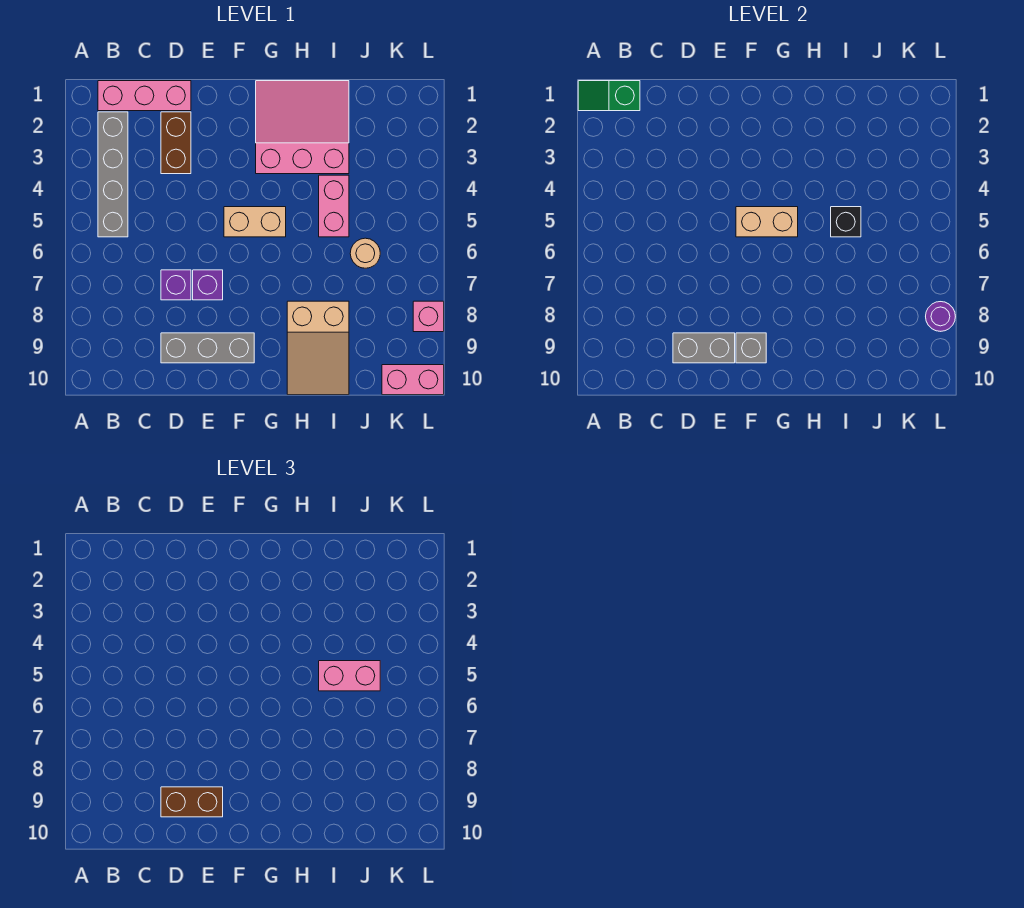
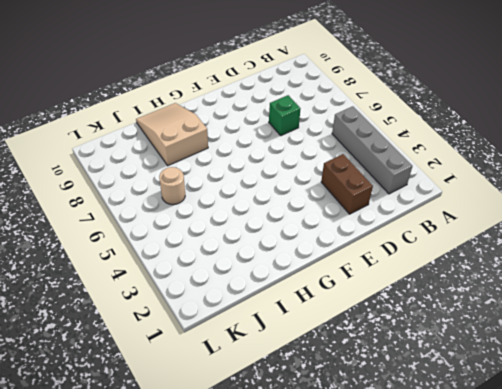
green brick D7 level 1 -> purple brick D7 level 1
none -> pink brick B1:D1 level 1
none -> grey brick D9:F9 level 1
none -> purple brick E7 level 1

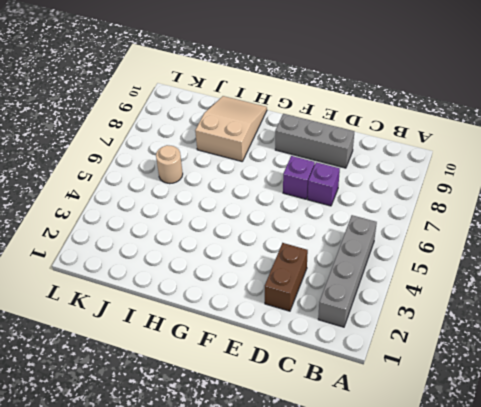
none -> pink brick B1:D1 level 1
none -> tan brick F5:G5 level 1
none -> pink slope G1:I3 level 1 top 3

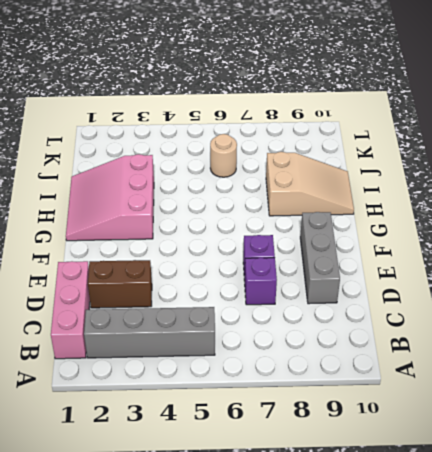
none -> tan brick F5:G5 level 1
none -> pink brick I4:I5 level 1
none -> pink brick K10:L10 level 1

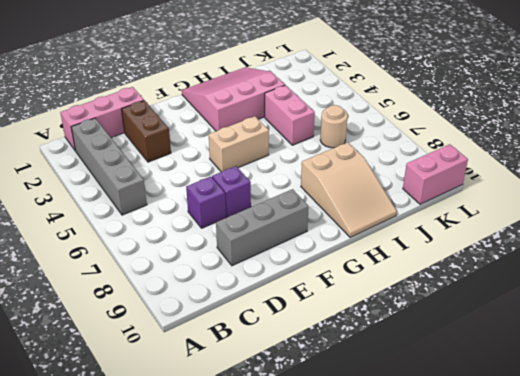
none -> pink brick L8 level 1
none -> green slope A1:B1 level 2 top B
none -> grey brick D9:E9 level 2

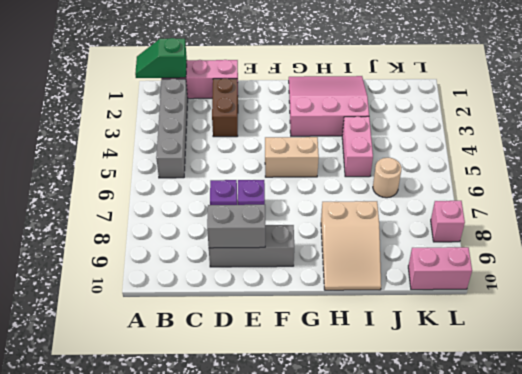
none -> tan brick F5:G5 level 2
none -> grey brick F9 level 2
none -> black brick I5 level 2

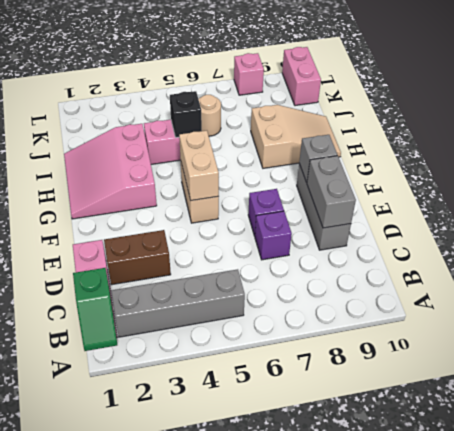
none -> purple round brick L8 level 2
none -> brown brick D9:E9 level 3
none -> pink brick I5:J5 level 3

